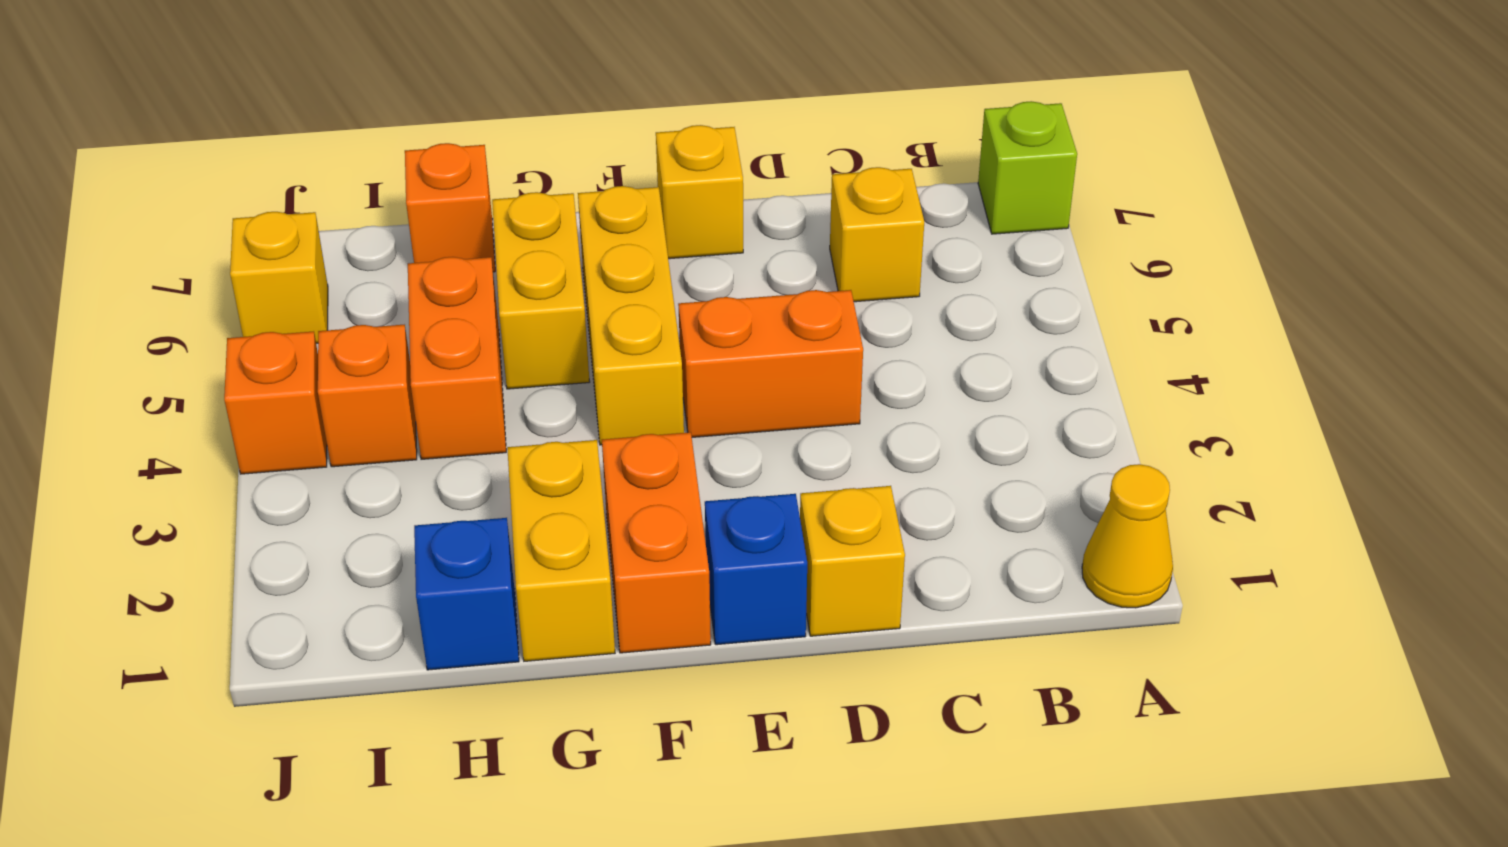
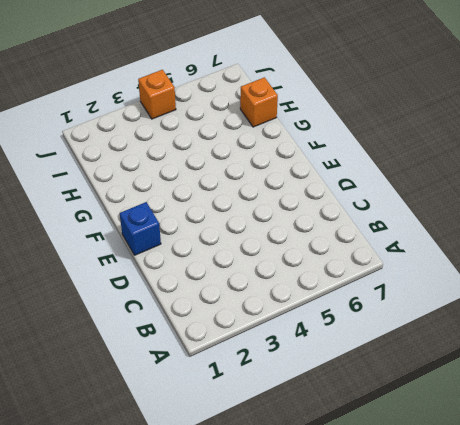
none -> yellow cone A1 level 1
none -> lime brick A7 level 1
none -> yellow brick C6 level 1

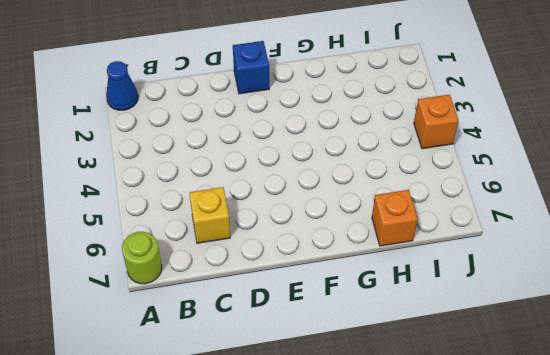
blue cone A1 level 1 -> yellow cone A1 level 1
lime round brick A7 level 1 -> lime brick A7 level 1
none -> yellow brick D1 level 1
none -> orange brick D4:E4 level 1
none -> yellow brick E7 level 1

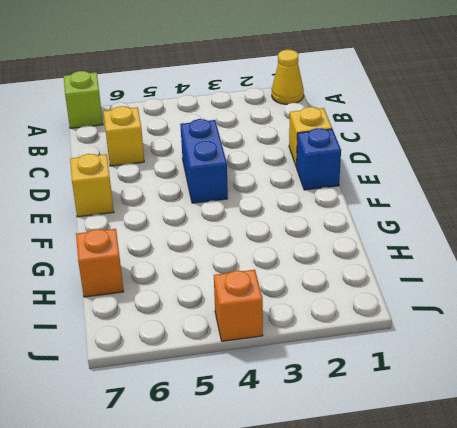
blue brick D4:E4 level 1 -> orange brick D4:E4 level 1
none -> orange brick F1:F2 level 1
none -> yellow brick F4:F6 level 1
none -> yellow brick G1:G2 level 1

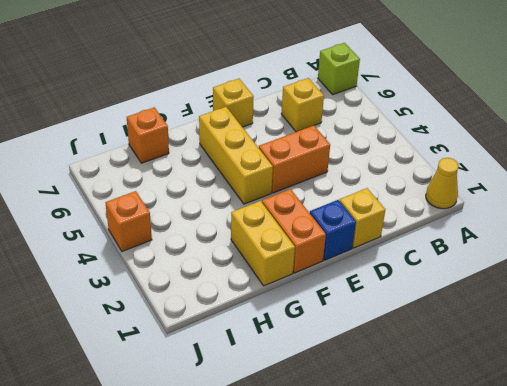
none -> yellow brick G5:G6 level 1
none -> blue brick H1 level 1
none -> orange brick H4:H5 level 1

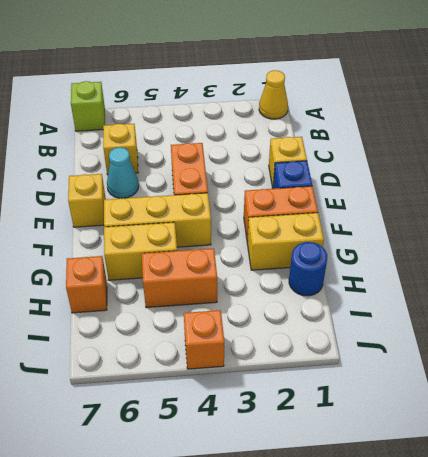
cyan cone D6 level 1 -> none
blue round brick H1 level 1 -> blue brick H1 level 1
none -> orange brick I4 level 1
none -> yellow brick J6 level 1

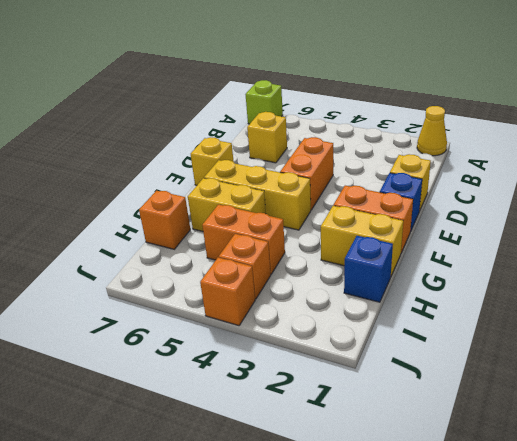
none -> yellow brick J6 level 1

